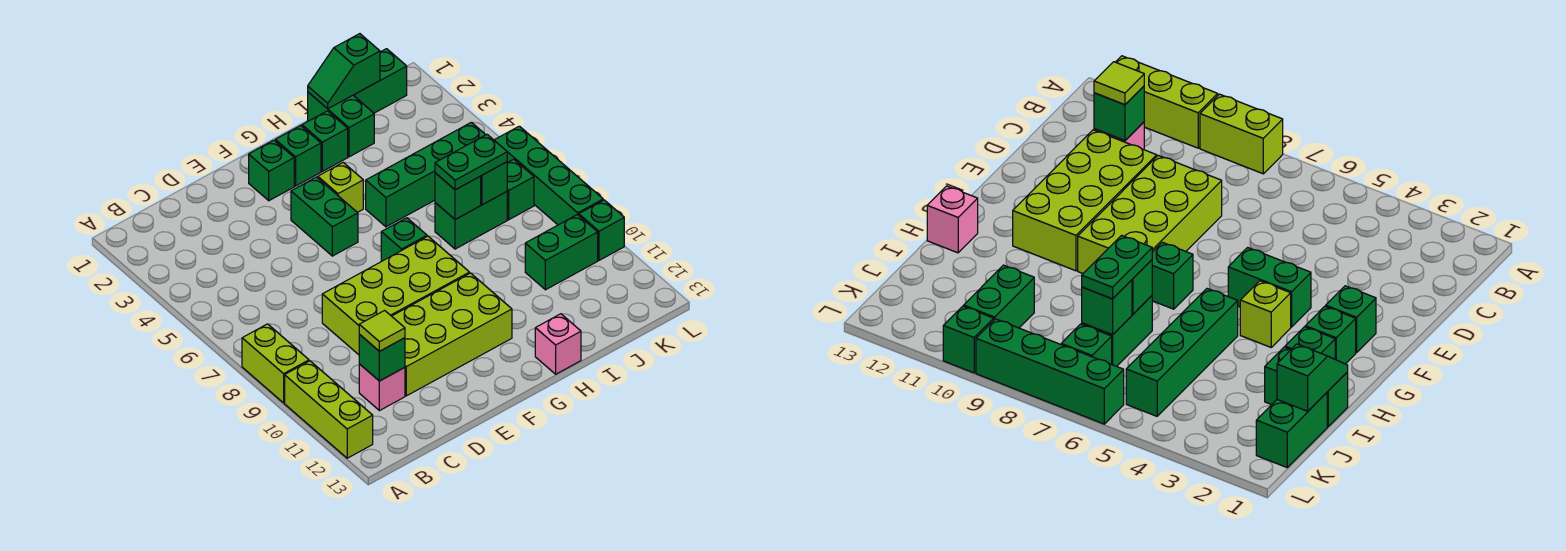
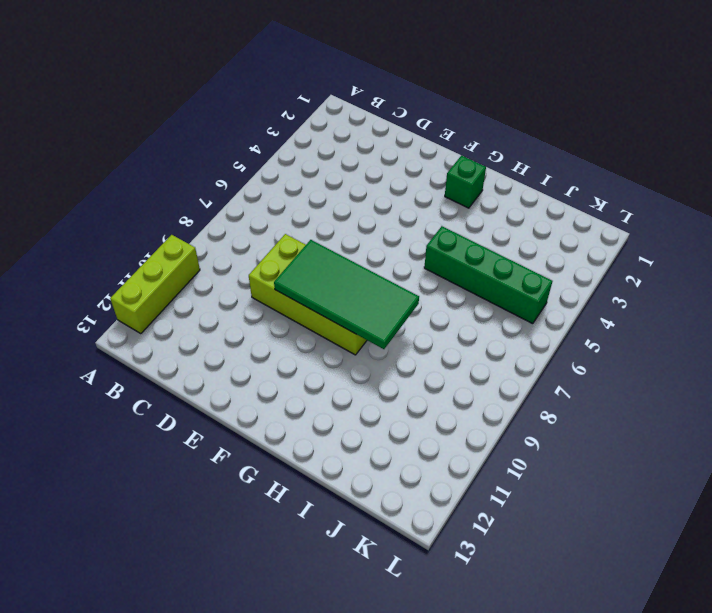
green tile E8:H9 level 2 -> none
none -> lime brick A8:A9 level 1
none -> pink brick C11 level 1
none -> lime brick D10:G11 level 1

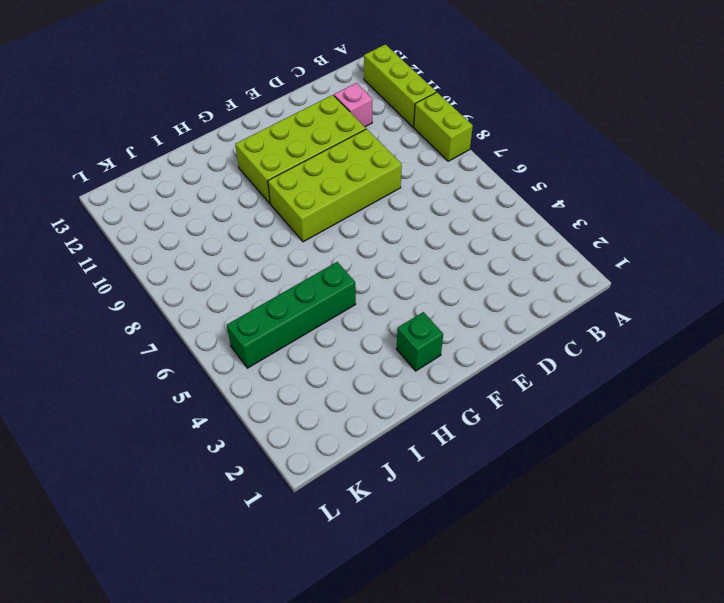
none -> green brick F2 level 1
none -> green brick F4:F5 level 1
none -> lime brick G4 level 1

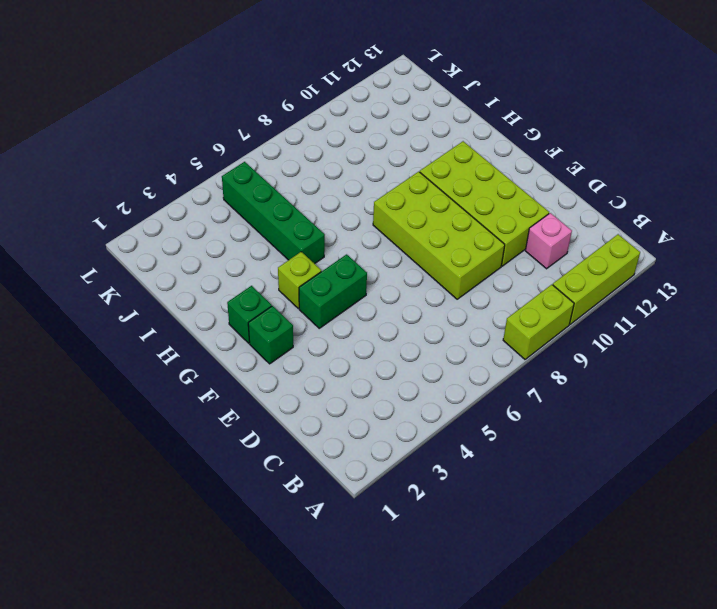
none -> green brick G7 level 1
none -> green brick H2 level 1
none -> pink brick H13 level 1

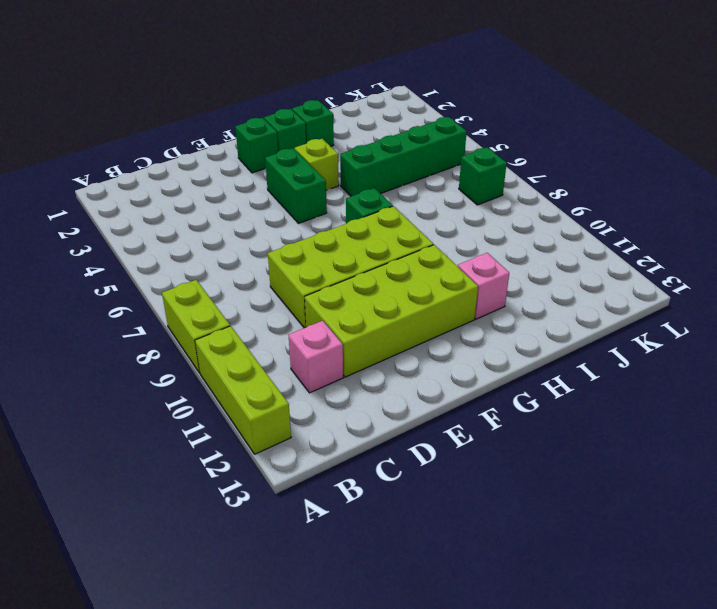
pink brick H11 level 1 -> pink brick H13 level 1
none -> green brick I1:I2 level 1
none -> green brick I7:J7 level 1
none -> green brick J1:K1 level 1

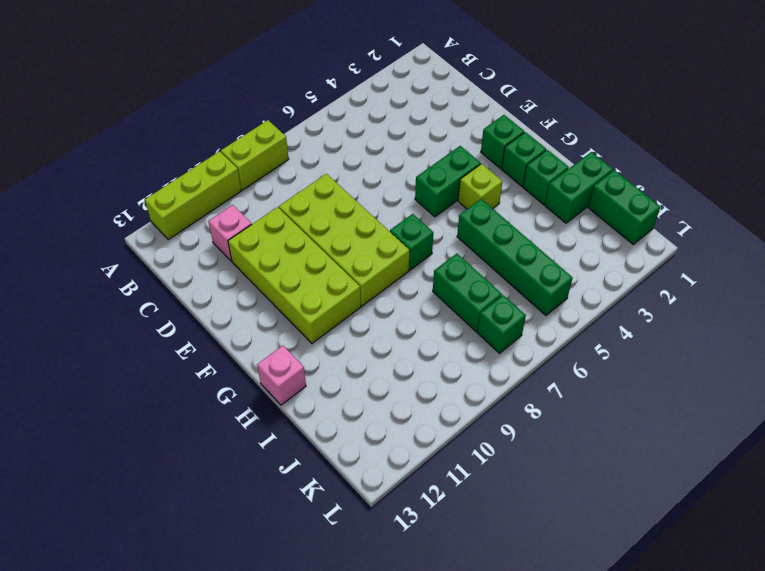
none -> green brick J10:K10 level 1
none -> green brick L6:L9 level 1
none -> green brick L10 level 1

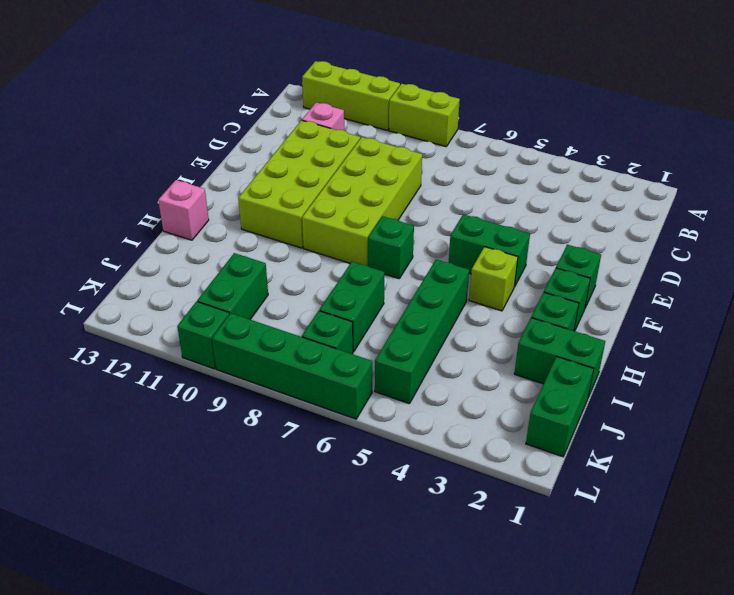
none -> green brick C11 level 2
none -> green slope I1:J1 level 2 top J
none -> green brick I7 level 2

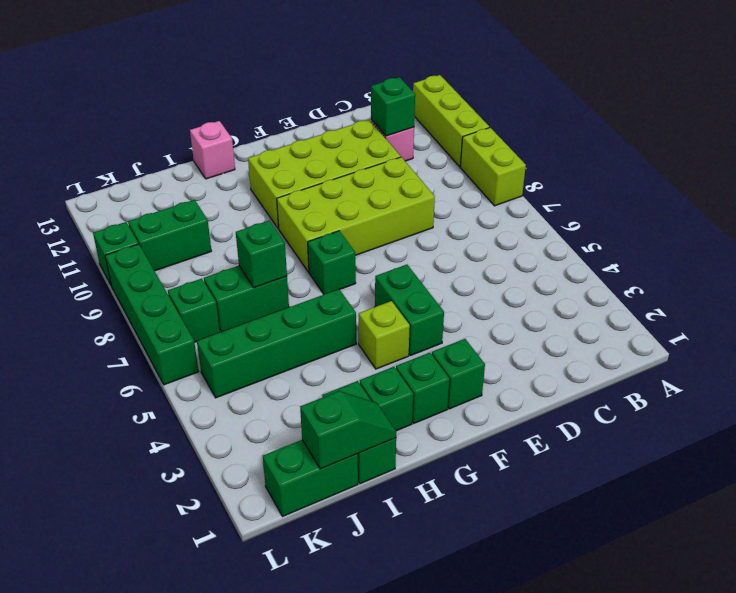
none -> green brick J7 level 2
none -> lime tile C11 level 3
none -> green plate I7:J7 level 3

